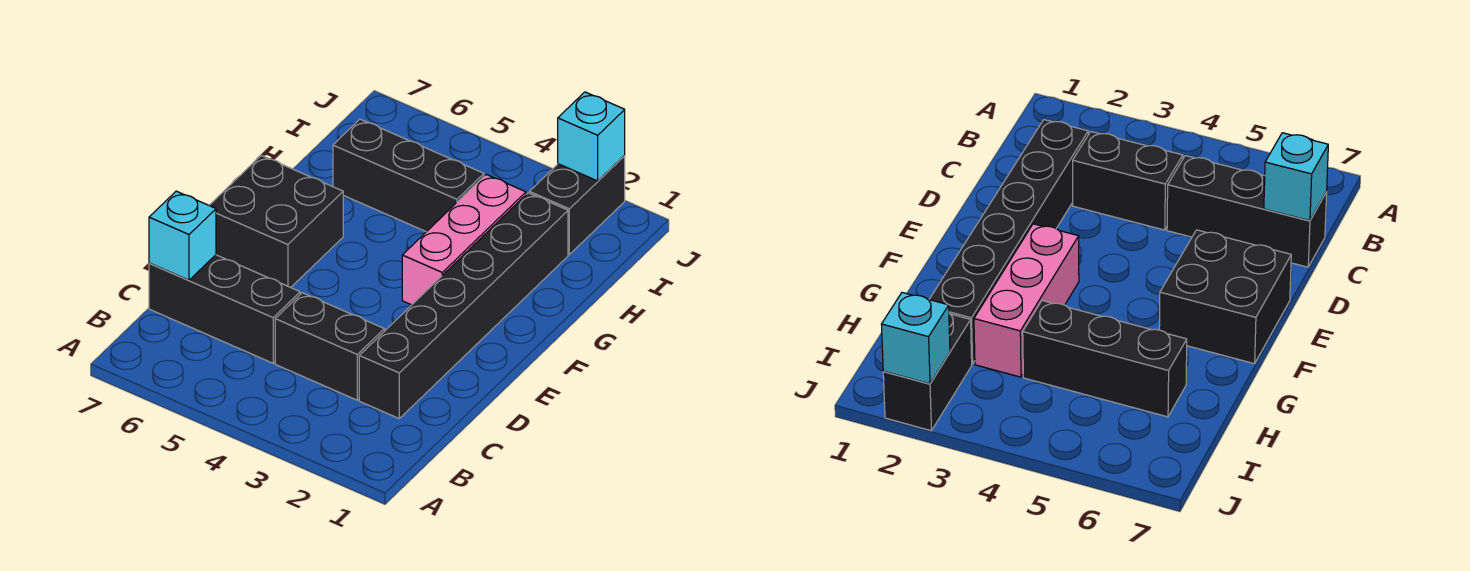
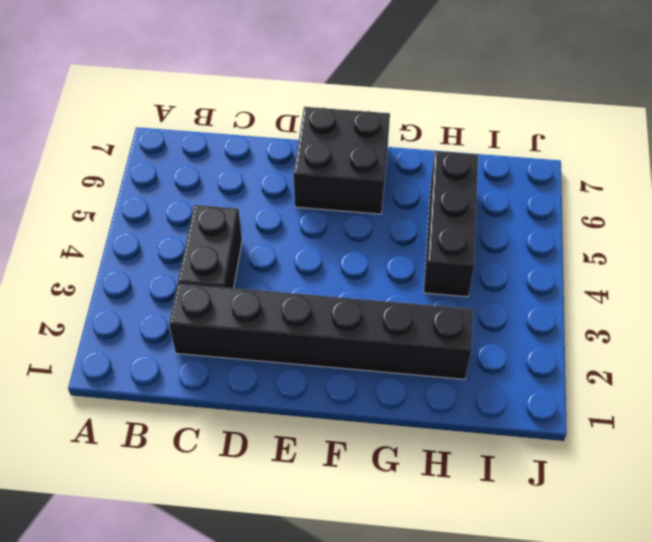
none -> black brick C5:C7 level 1
none -> pink brick F3:H3 level 1

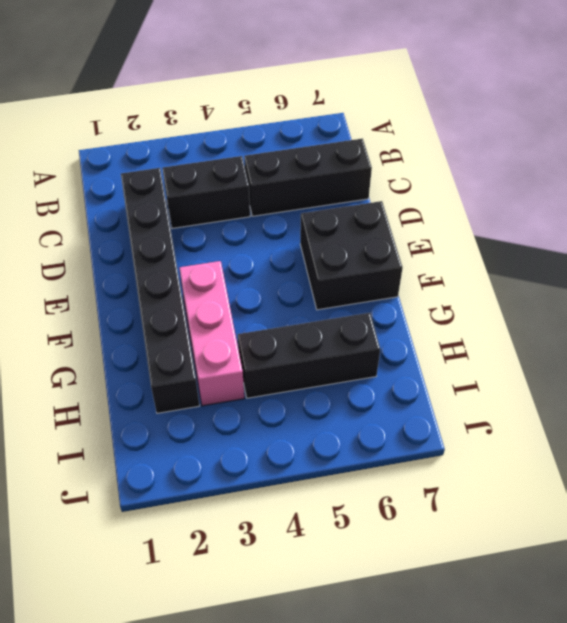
none -> black brick I2:J2 level 1
none -> cyan brick C7 level 2

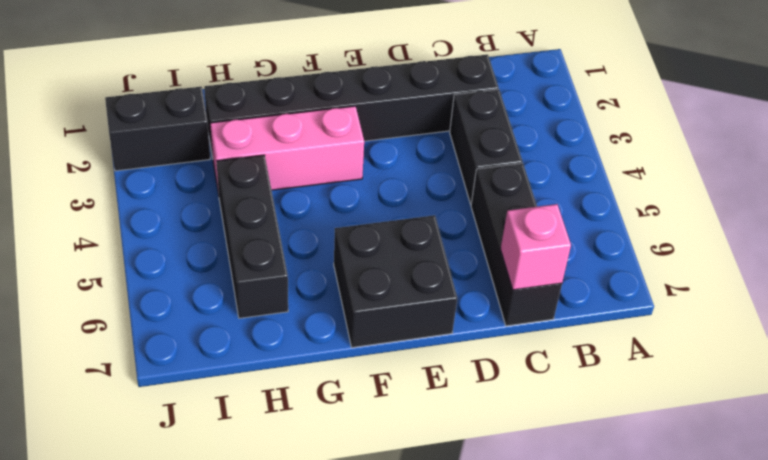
pink brick C7 level 2 -> cyan brick C7 level 2
none -> cyan brick J2 level 2

